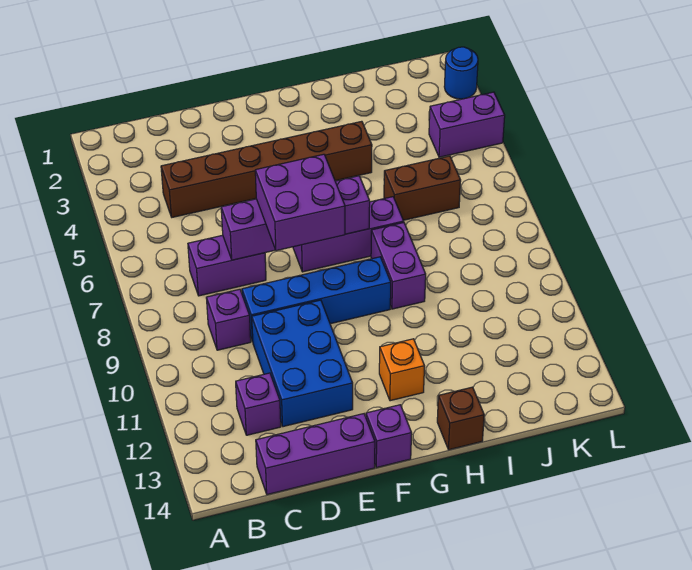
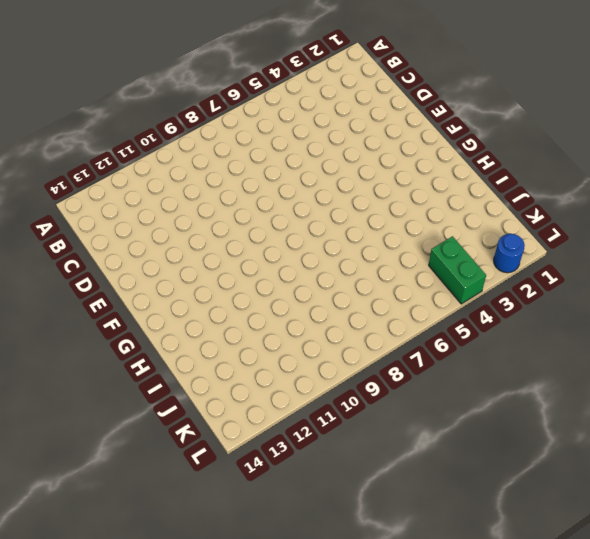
green brick K4:L4 level 1 -> purple brick K4:L4 level 1
none -> brown brick C4:H4 level 1
none -> purple brick C7:D7 level 1
none -> purple brick C9 level 1

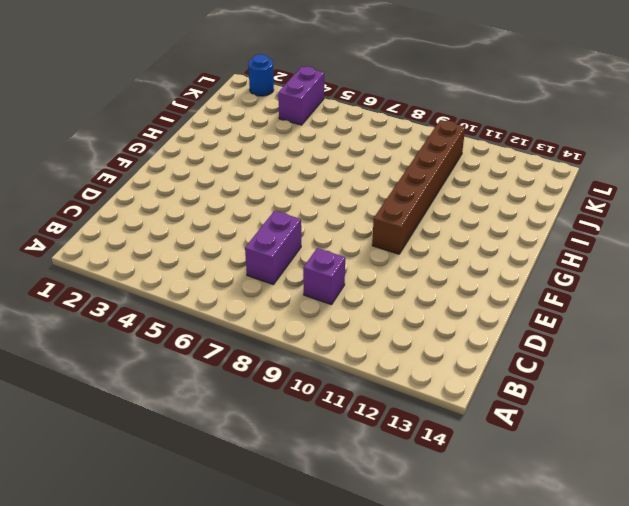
brown brick F10:K10 level 1 -> brown brick C4:H4 level 1
none -> purple brick C12 level 1
none -> purple brick C14:E14 level 1
none -> blue brick D9:G9 level 1

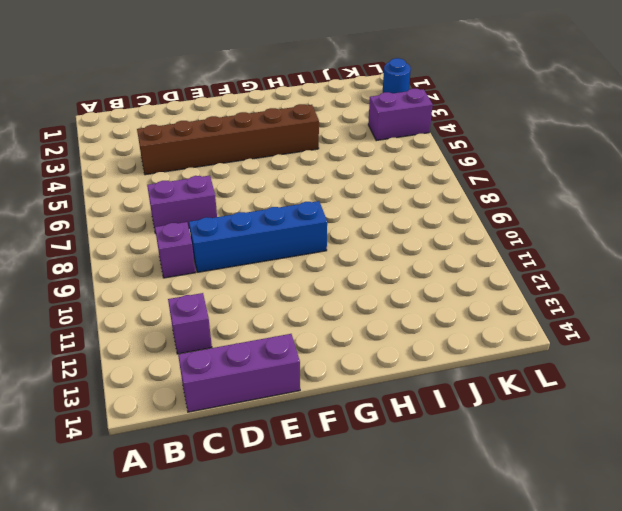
none -> blue brick D10:E12 level 1
none -> purple brick F7:H7 level 1
none -> purple brick F14 level 1

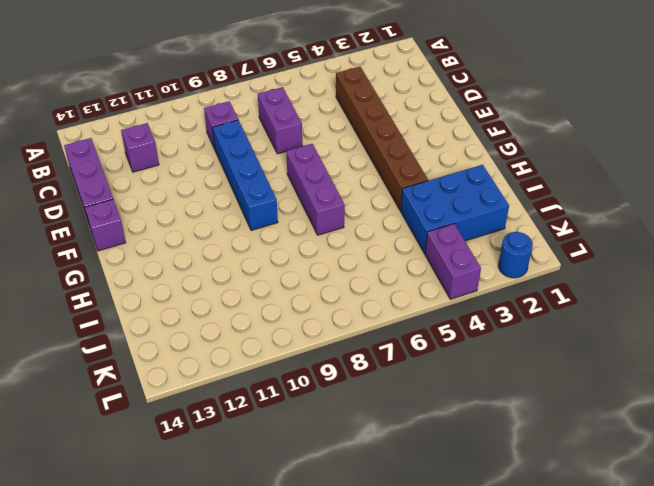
blue brick I2:J4 level 1 -> blue brick D10:E12 level 1
none -> orange brick G12 level 1
none -> purple brick H8:H9 level 1
none -> brown brick H14 level 1

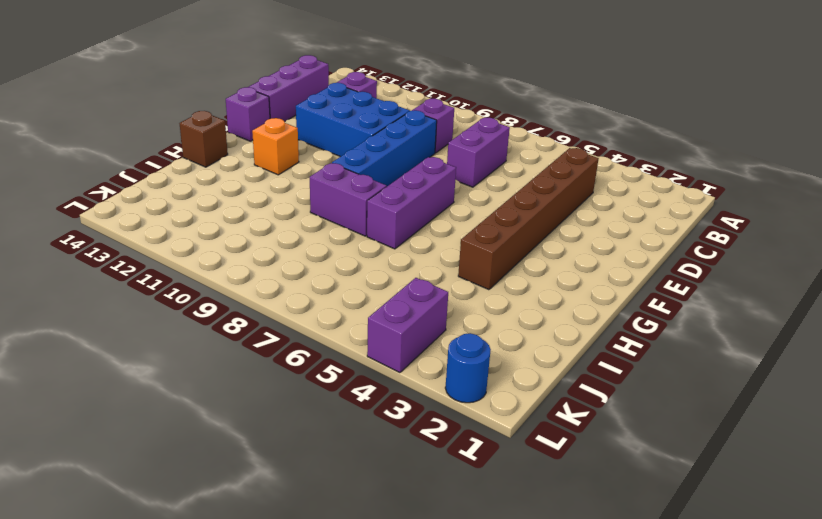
none -> brown brick I6:J6 level 1
none -> purple brick D7:G7 level 2
none -> purple brick E7:F8 level 3

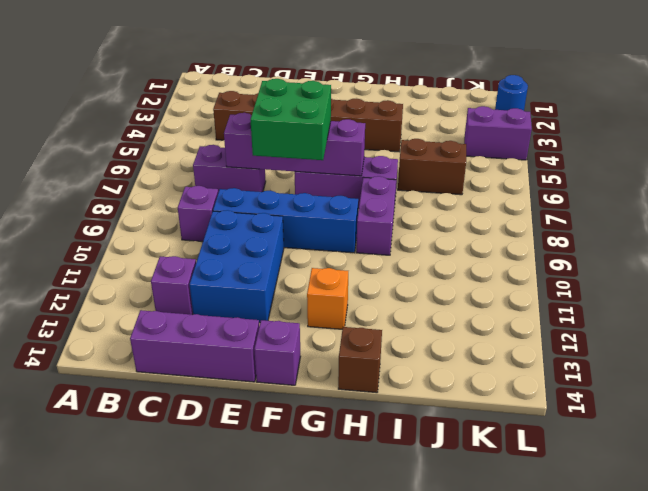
green brick E7:F8 level 3 -> purple brick E7:F8 level 3

